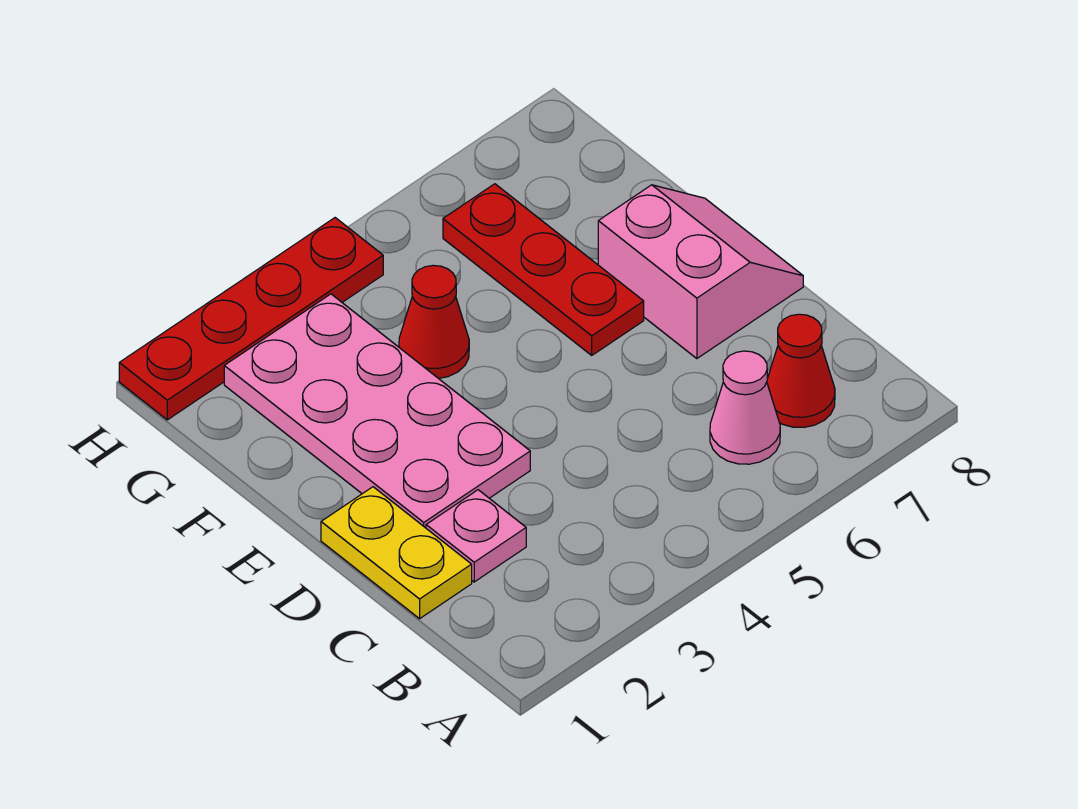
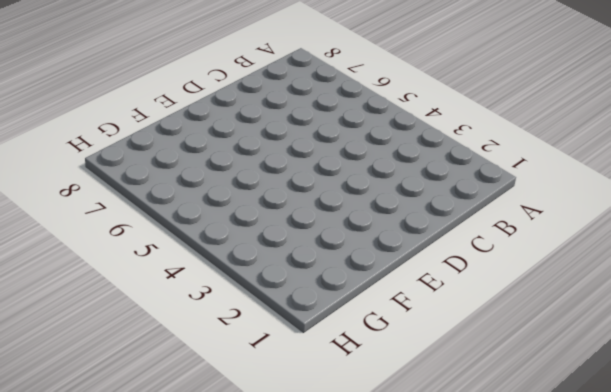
none -> pink cone B6 level 1
none -> red cone B7 level 1

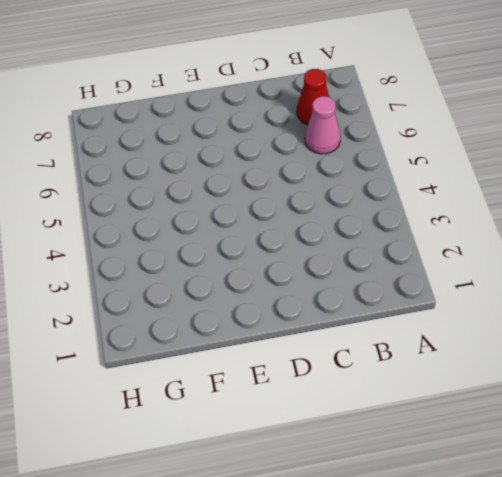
none -> yellow plate C1:D1 level 1
none -> pink plate C2 level 1

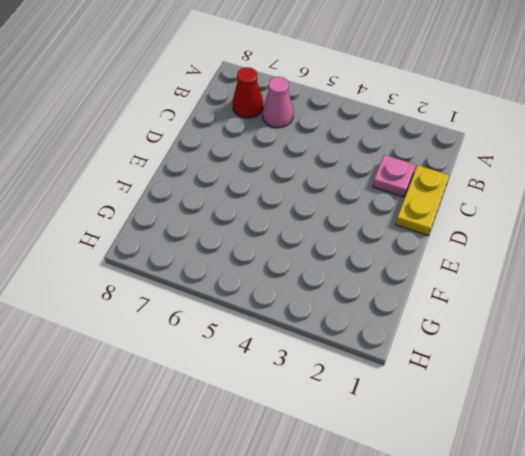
none -> pink plate D2:G3 level 1
none -> pink slope D7:E8 level 1 top 7

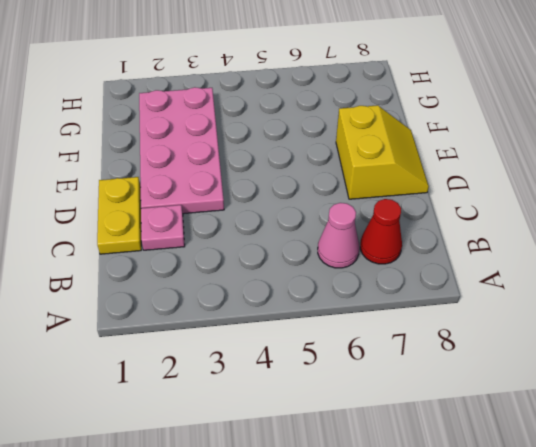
yellow slope D7:E8 level 1 top 7 -> pink slope D7:E8 level 1 top 7
none -> red plate E6:G6 level 1
none -> red cone F4 level 1

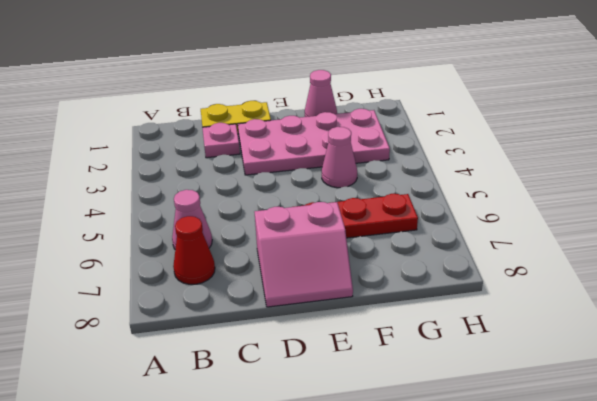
pink cone F1 level 1 -> none
pink cone F4 level 1 -> red cone F4 level 1
none -> red plate H1:H4 level 1

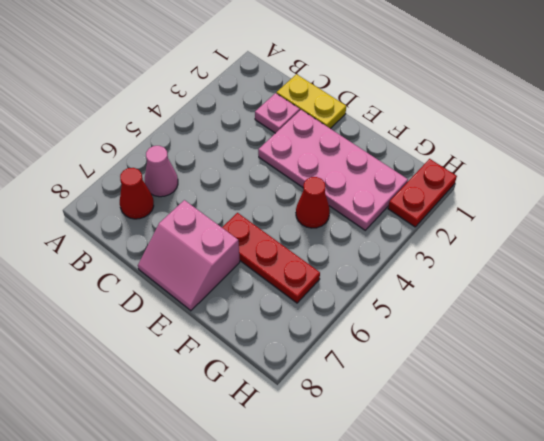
red plate H1:H2 level 1 -> red plate H1:H4 level 1

